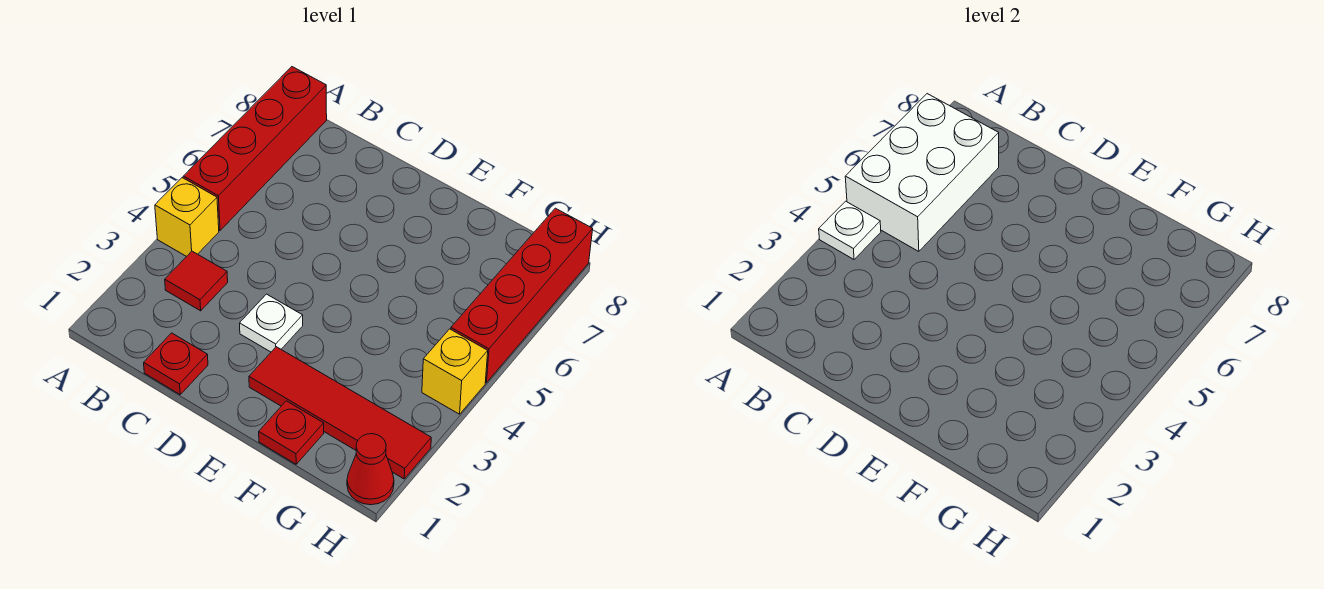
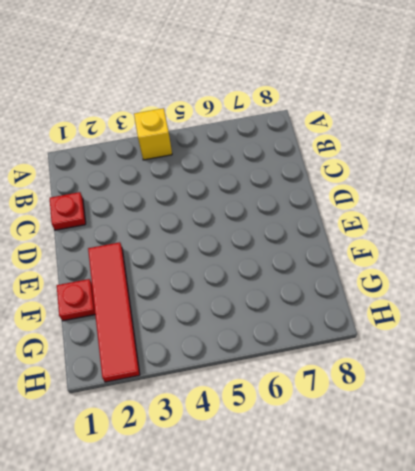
none -> red brick A5:A8 level 1
none -> red tile B3 level 1
none -> white plate D3 level 1

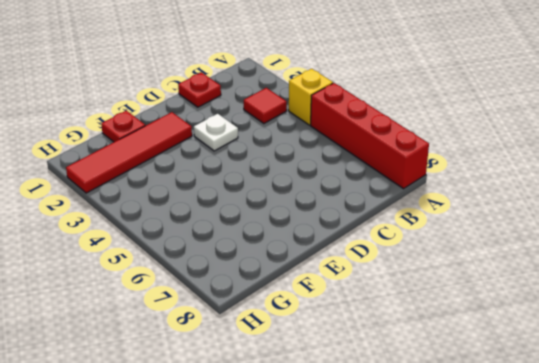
none -> red cone H1 level 1
none -> yellow brick H4 level 1
none -> red brick H5:H8 level 1

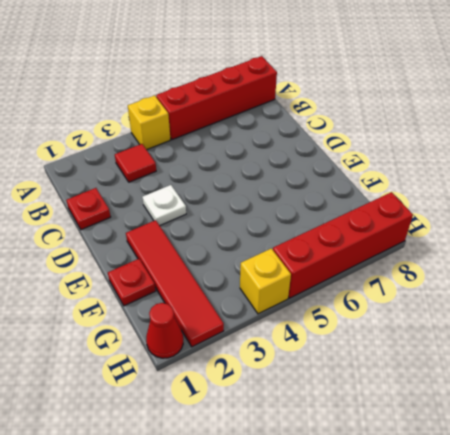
none -> white plate A4 level 2
none -> white brick A5:B7 level 2

